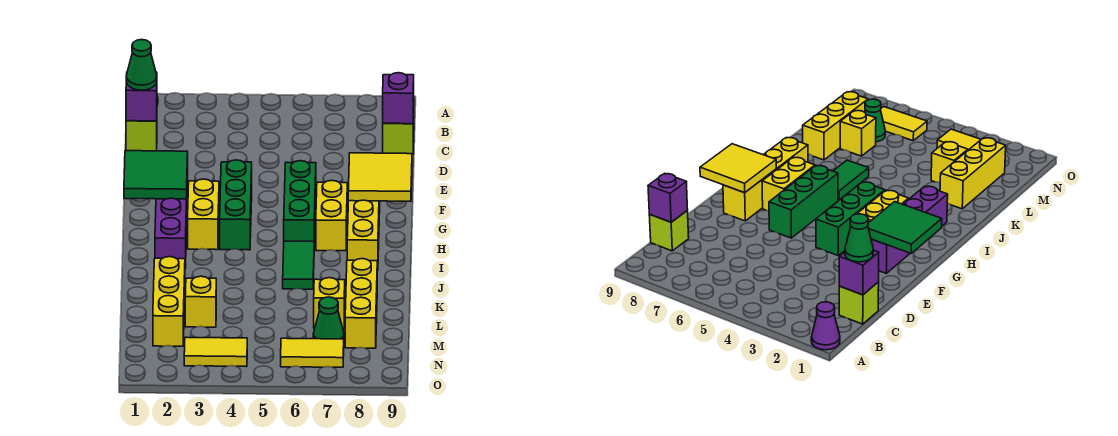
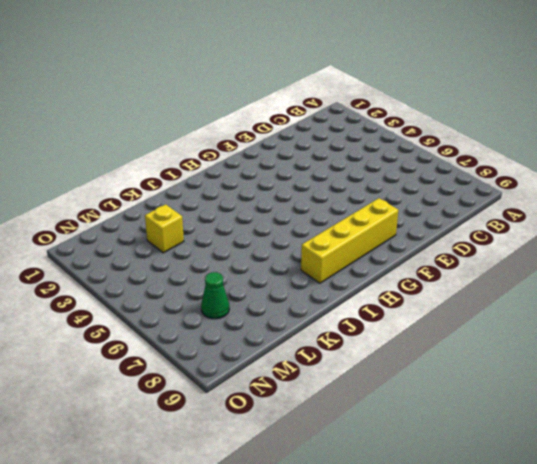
none -> purple cone A1 level 1
none -> lime brick C1 level 1
none -> lime brick C9 level 1

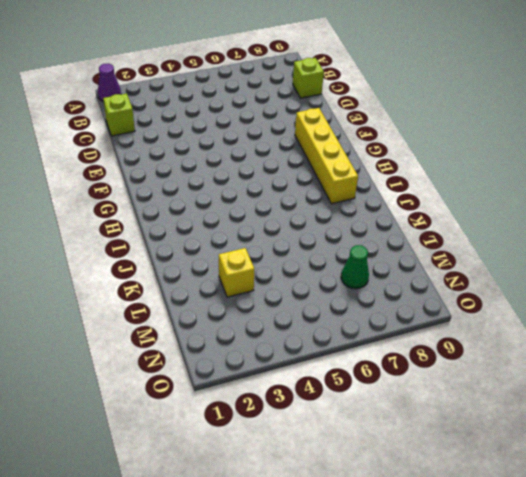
none -> purple brick F2:I2 level 1
none -> green brick F4:H4 level 1
none -> green brick F6:H6 level 1

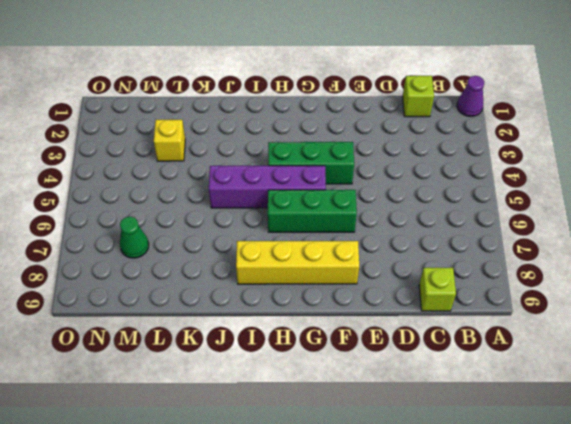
purple brick G5:J5 level 1 -> purple brick F2:I2 level 1
none -> yellow brick G3:H3 level 1
none -> yellow brick G7:H7 level 1
none -> green tile I6:J6 level 1

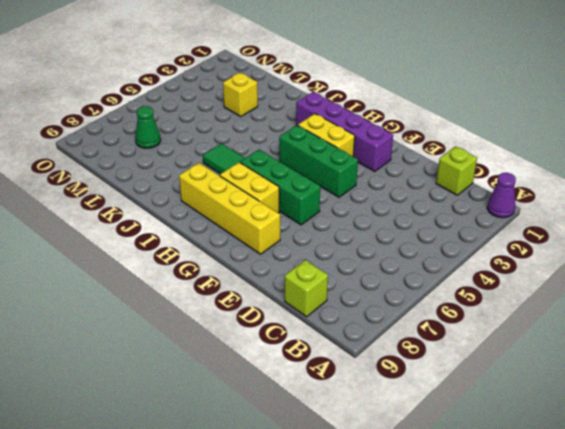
none -> yellow brick K2:M2 level 1
none -> yellow brick K8:M8 level 1
none -> yellow brick L7 level 1

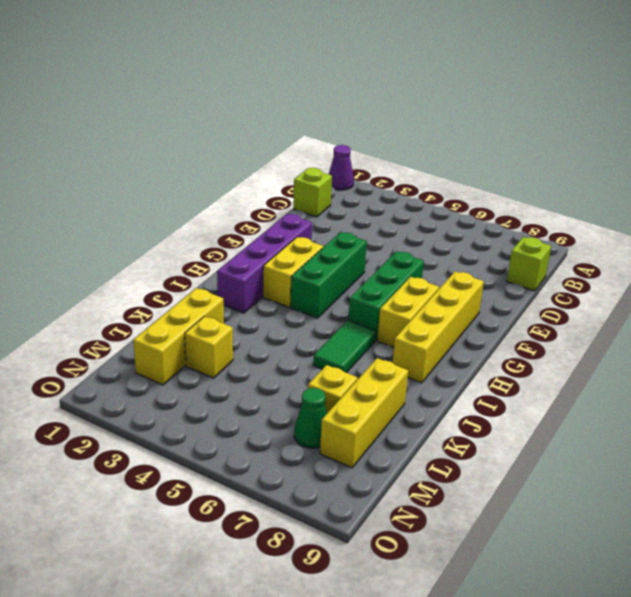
none -> yellow tile N3:N4 level 1
none -> yellow tile N6:N7 level 1
none -> purple brick C1 level 2

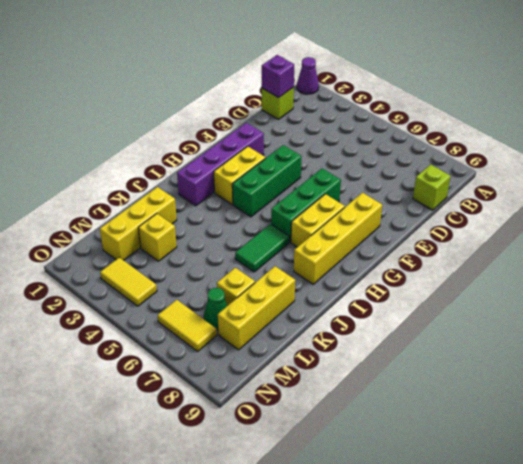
none -> purple brick C9 level 2
none -> green tile F1:G2 level 2
none -> yellow tile F8:G9 level 2

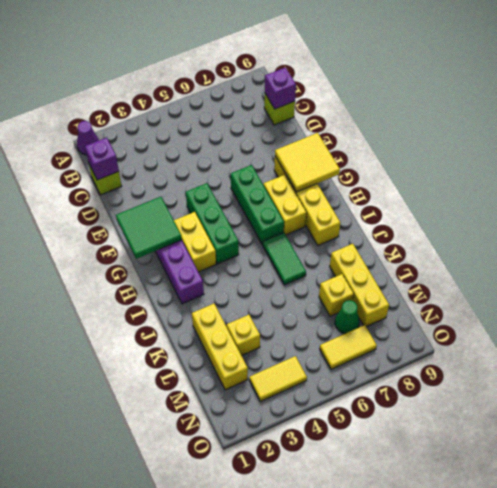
none -> green cone C1 level 3

